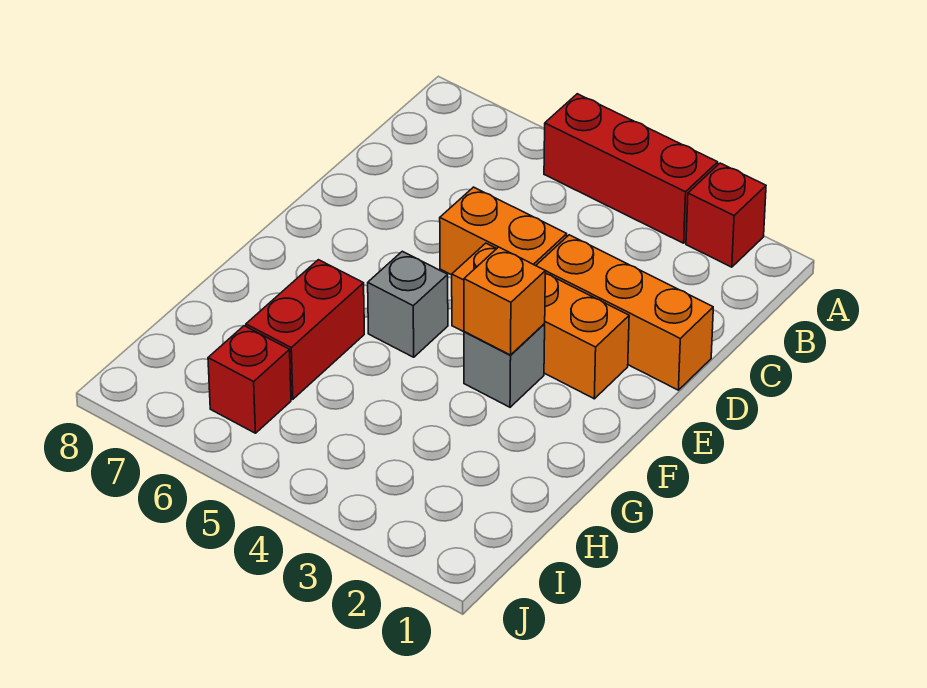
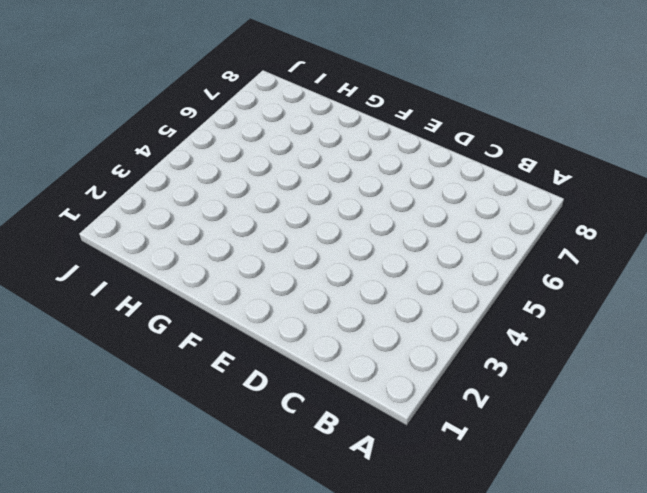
none -> red brick A2 level 1
none -> red brick A3:A5 level 1

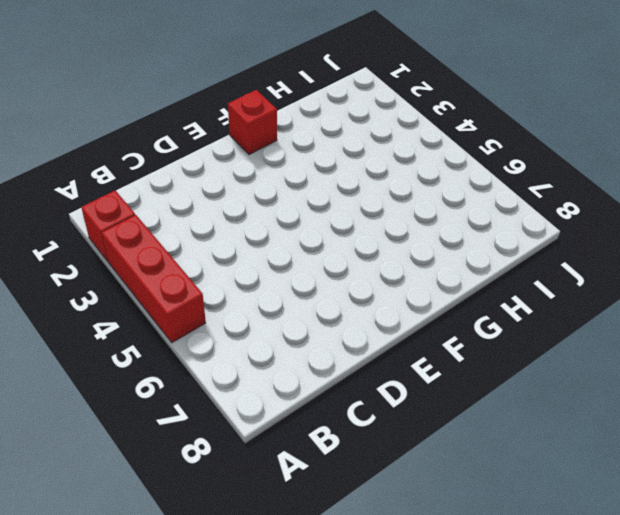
red brick F1 level 1 -> red brick I6 level 1
none -> orange brick D1:D3 level 1
none -> orange brick D4:D5 level 1

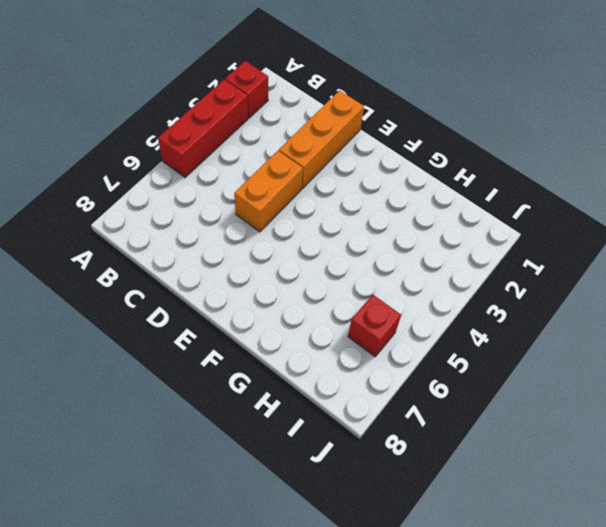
none -> orange brick E2:E4 level 1
none -> grey brick F3 level 1

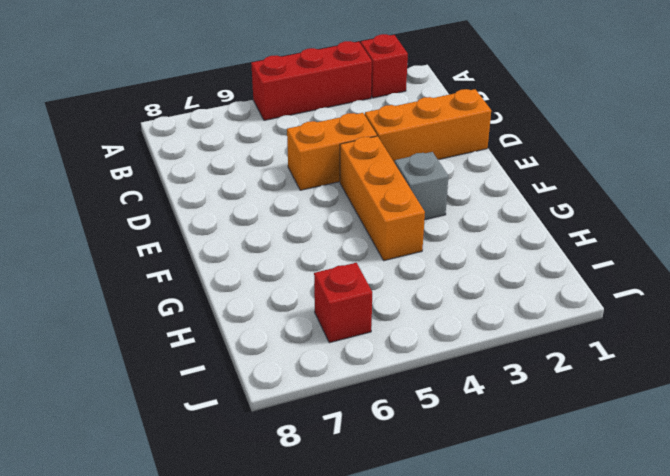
orange brick E4:G4 level 1 -> orange brick E2:E4 level 1
none -> grey brick F5 level 1
none -> red brick G6:H6 level 1

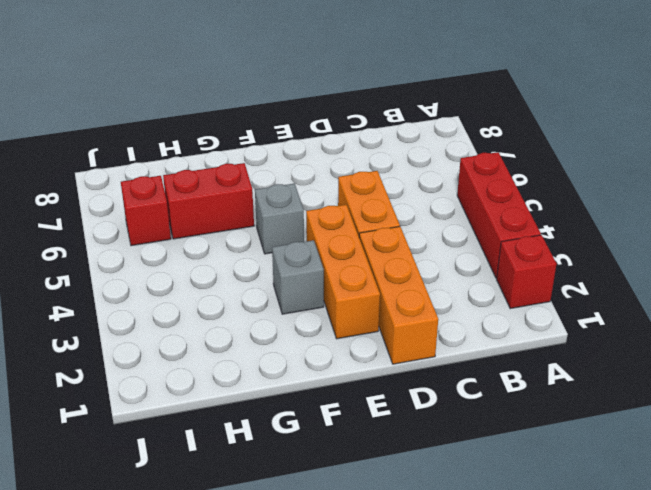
none -> orange brick F3 level 2

